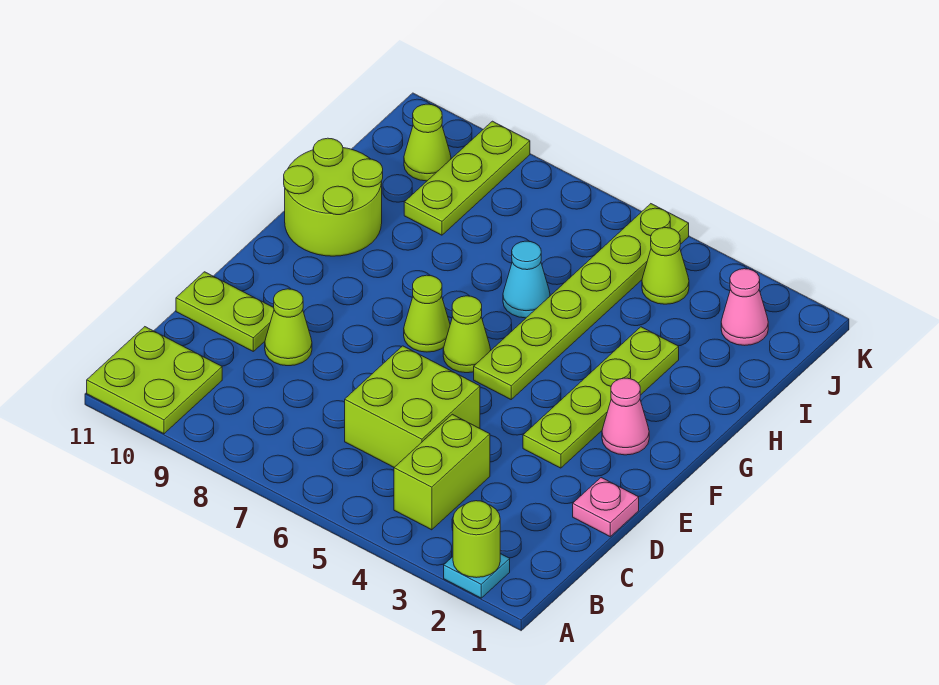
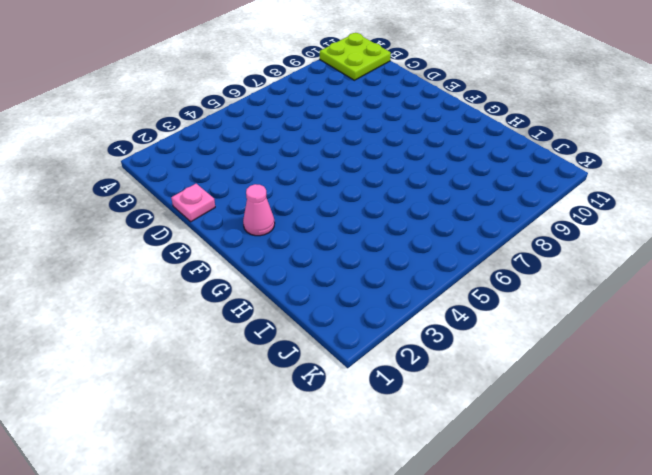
none -> cyan plate A2 level 1
none -> lime brick B4:C4 level 1
none -> lime brick C5:D6 level 1

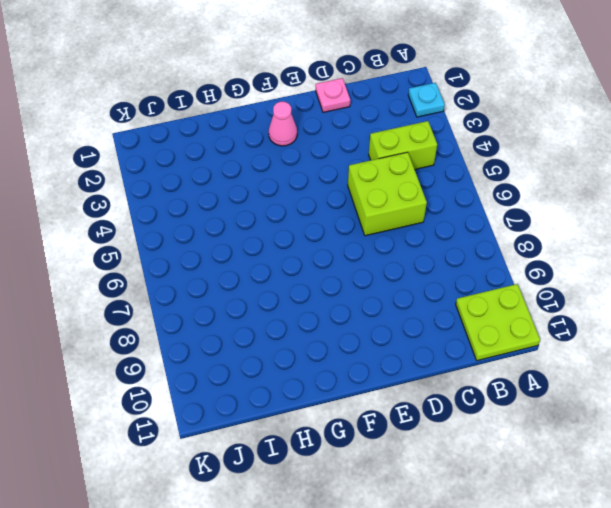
none -> lime cone D9 level 1
none -> lime plate D10:D11 level 1
none -> lime plate E3:H3 level 1

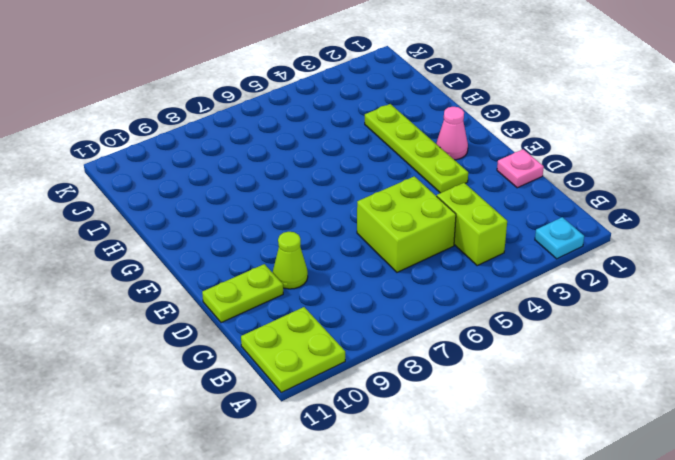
none -> lime plate F5:K5 level 1
none -> lime cone F6 level 1
none -> lime cone F7 level 1

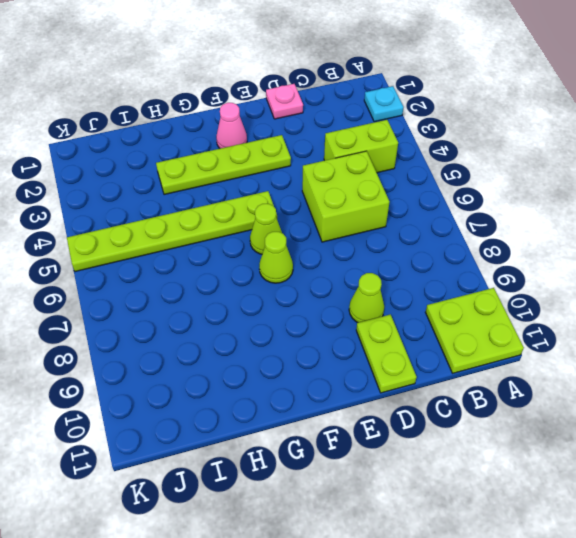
none -> lime round brick G10:H11 level 1
none -> cyan cone H6 level 1
none -> lime plate I9:K9 level 1

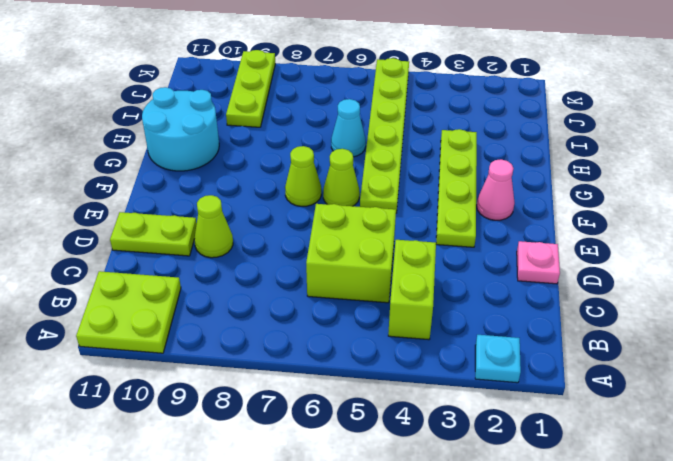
cyan round brick G10:H11 level 1 -> lime round brick G10:H11 level 1
none -> pink cone J2 level 1
none -> lime cone J4 level 1
none -> lime cone J10 level 1

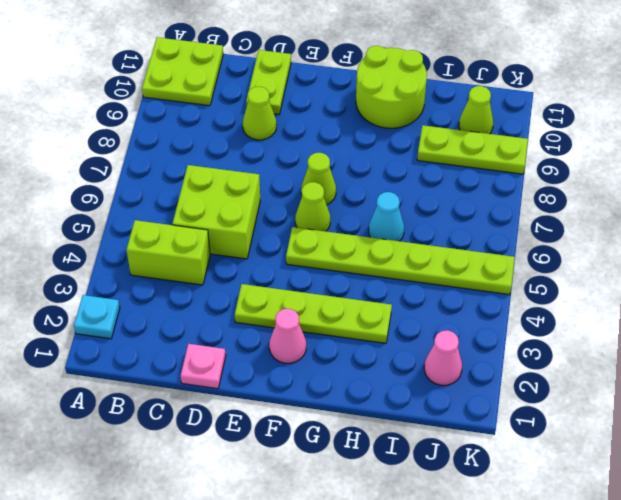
none -> lime cone J4 level 1
none -> lime round brick A2 level 2

